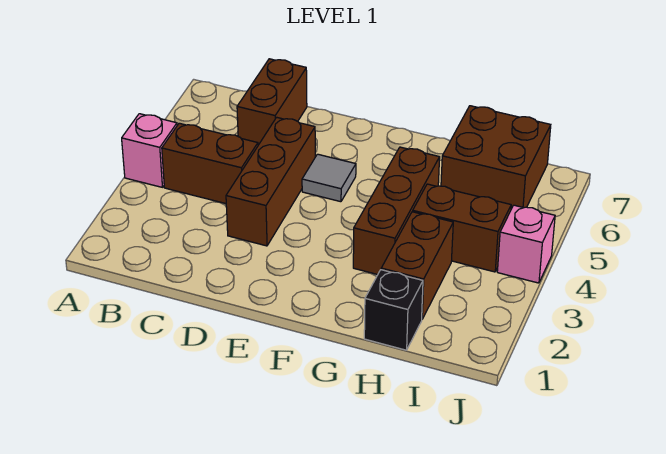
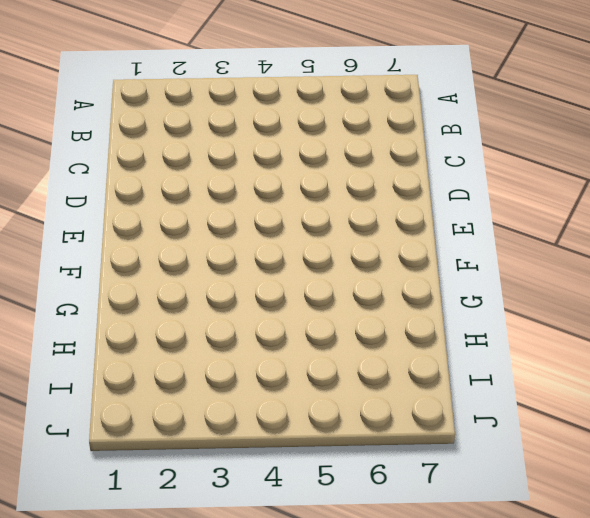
none -> pink brick A4 level 1
none -> brown brick B4:C4 level 1

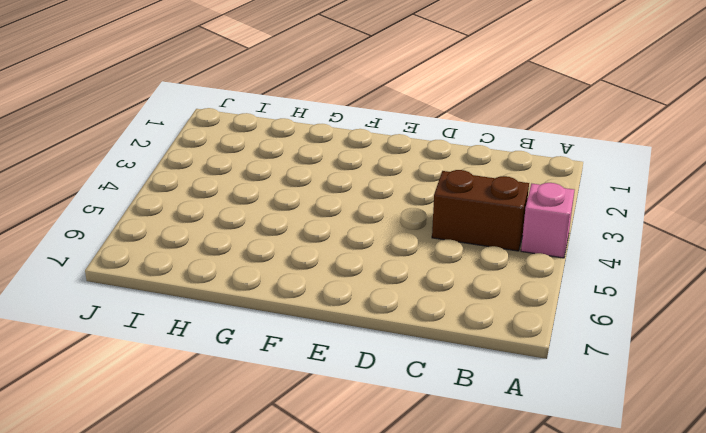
none -> brown brick C6:C7 level 1
none -> brown brick D3:D5 level 1

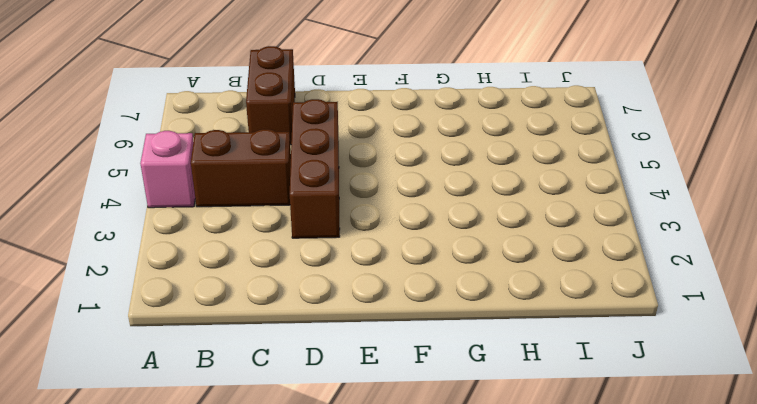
none -> grey tile E5 level 1
none -> brown brick G3:G5 level 1

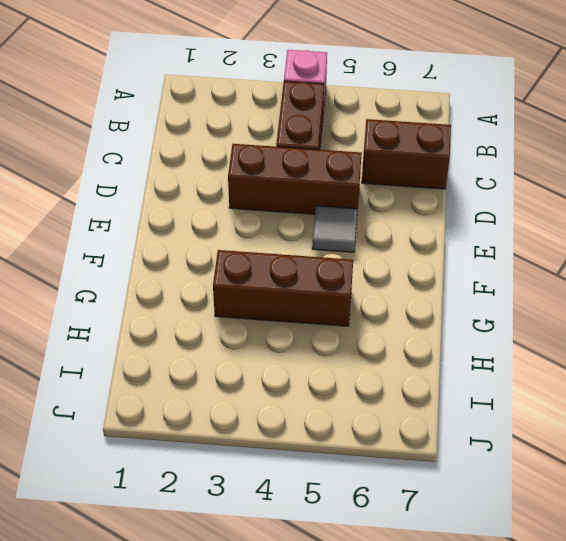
none -> black brick H1 level 1
none -> brown brick H2:H3 level 1

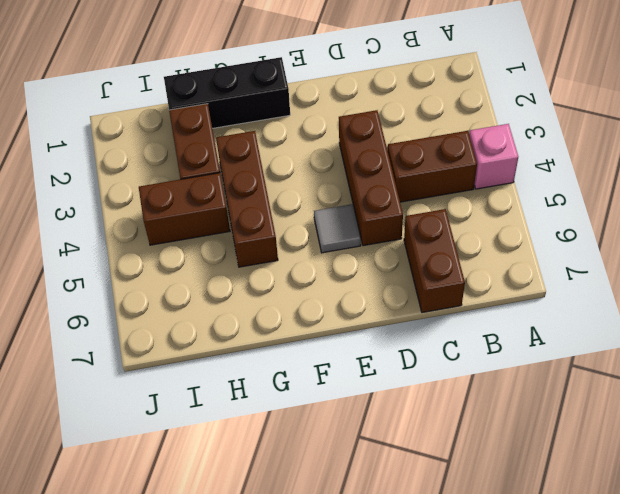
black brick F1:H1 level 1 -> black brick H1 level 1
none -> brown brick H6:I7 level 1
none -> pink brick J4 level 1

